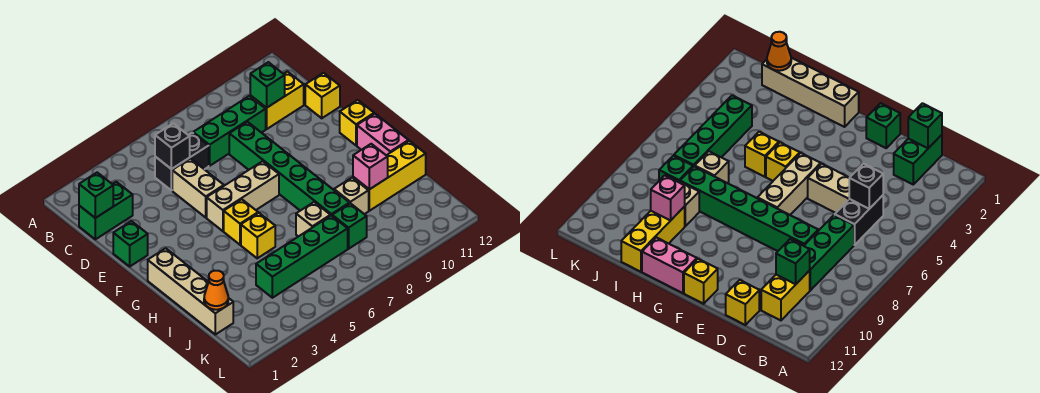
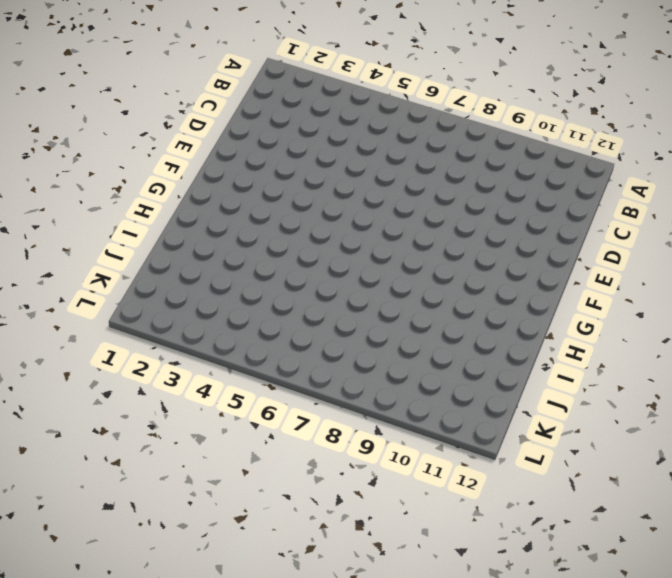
none -> green brick C1:C2 level 1
none -> black brick C5:C6 level 1
none -> green brick C7:C9 level 1

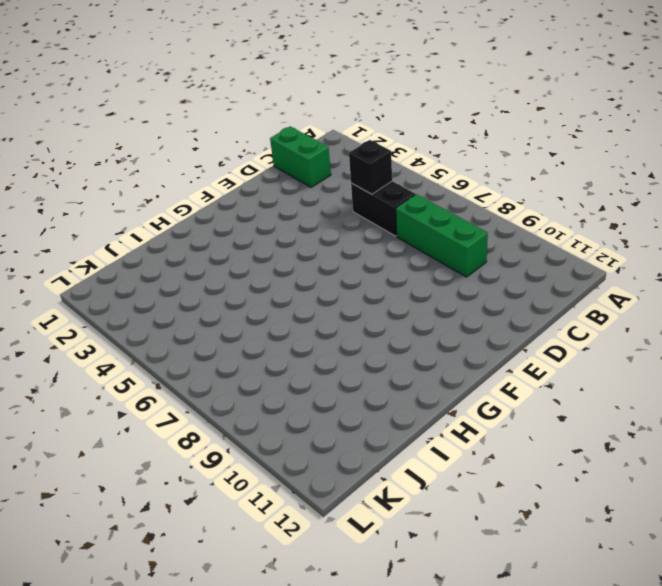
none -> yellow brick C10:C11 level 1
none -> tan brick D5:E5 level 1
none -> green brick D8:I8 level 1

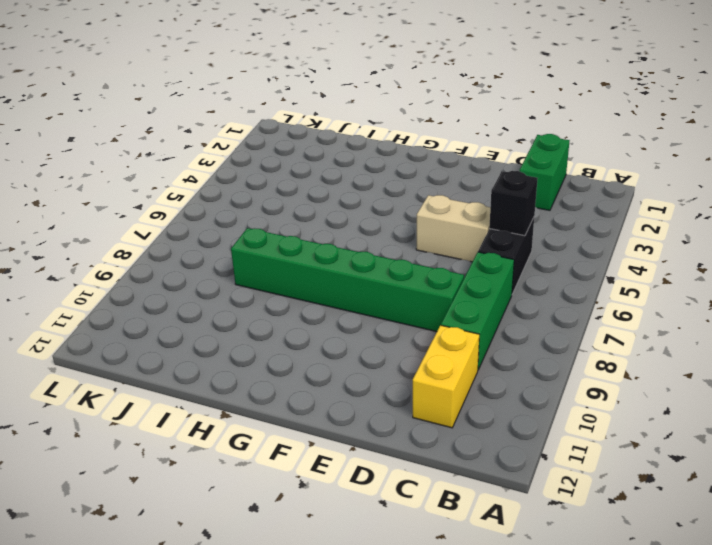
none -> yellow brick D12 level 1
none -> green brick E1 level 1
none -> tan brick F5:F7 level 1

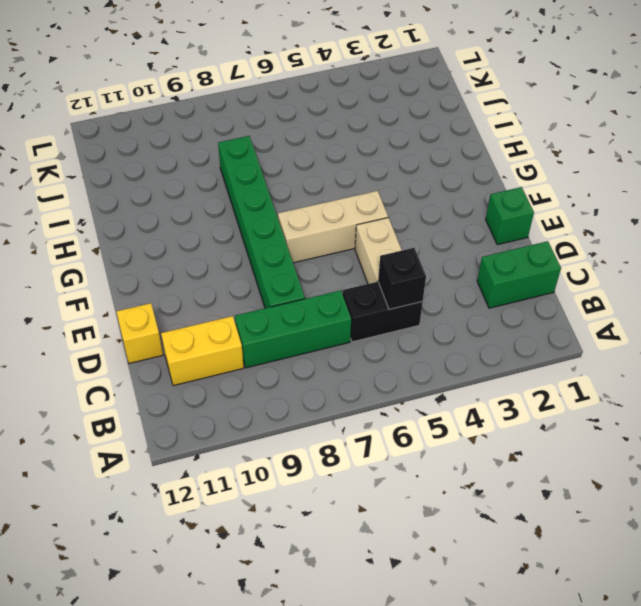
none -> yellow brick F12 level 1
none -> tan brick G1:J1 level 1
none -> yellow brick G5 level 1

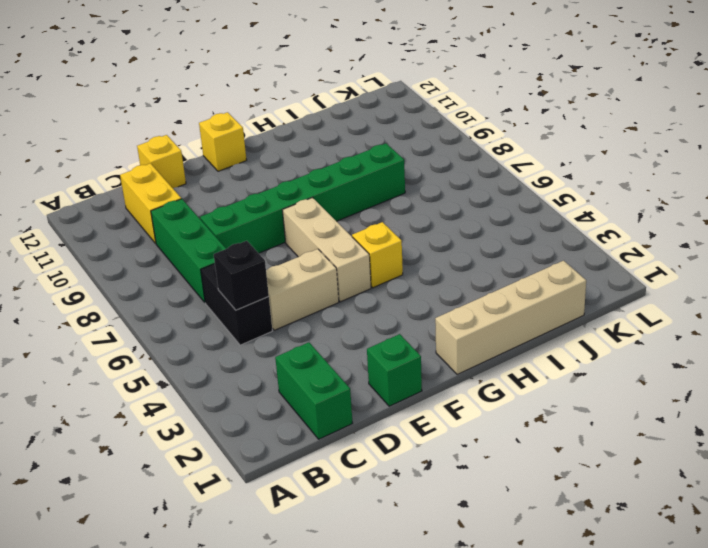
none -> pink brick G12:H12 level 1
none -> yellow brick H5 level 1
none -> tan brick I7 level 1

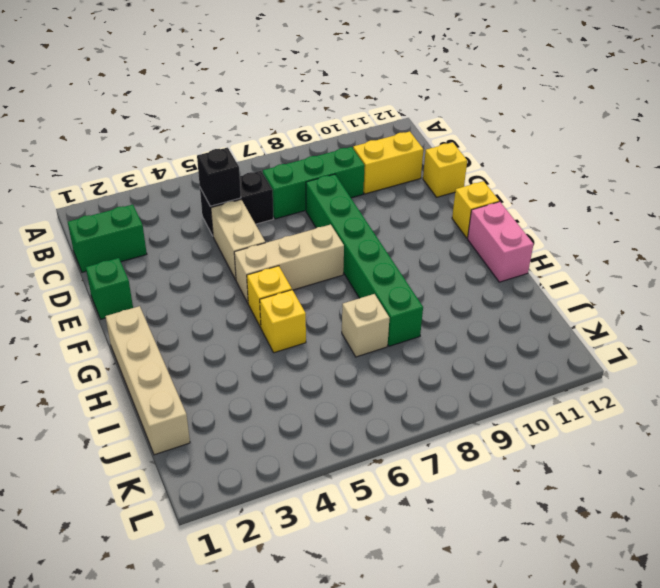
none -> tan brick I9 level 1
none -> yellow brick I10:I12 level 1
none -> green brick J4:J7 level 1

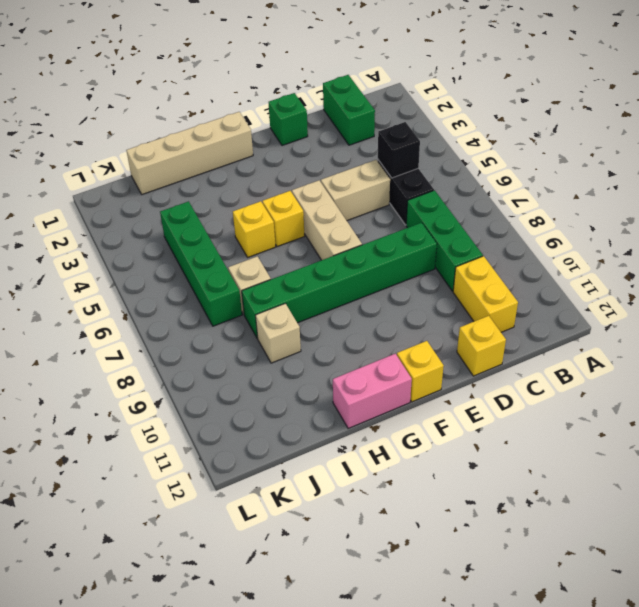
none -> yellow brick I10:I12 level 1
none -> green brick J8 level 1
none -> green brick C1 level 2

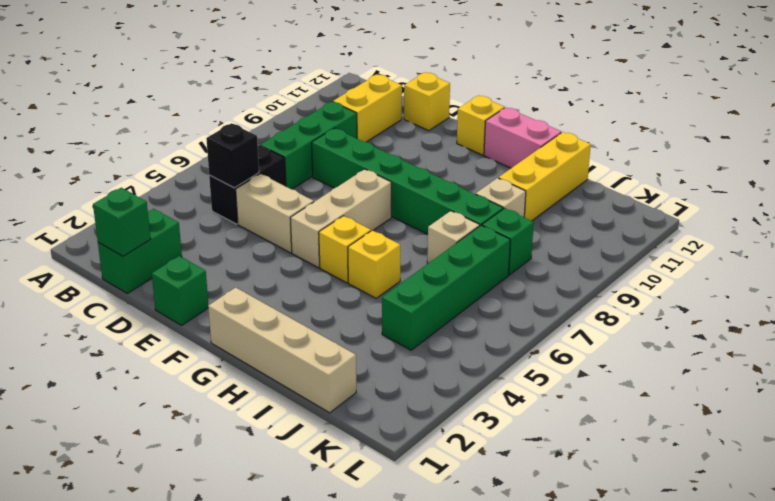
none -> green brick C10 level 2
none -> pink brick I10 level 2
none -> orange cone J1 level 2

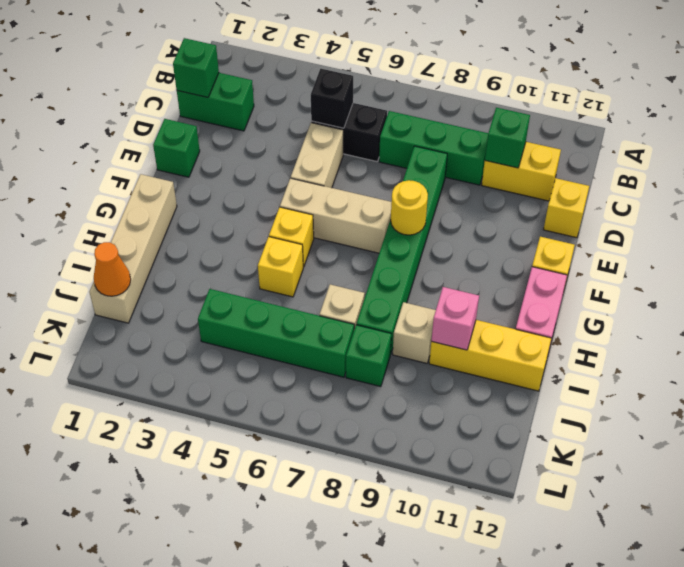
yellow round brick F8 level 2 -> none

